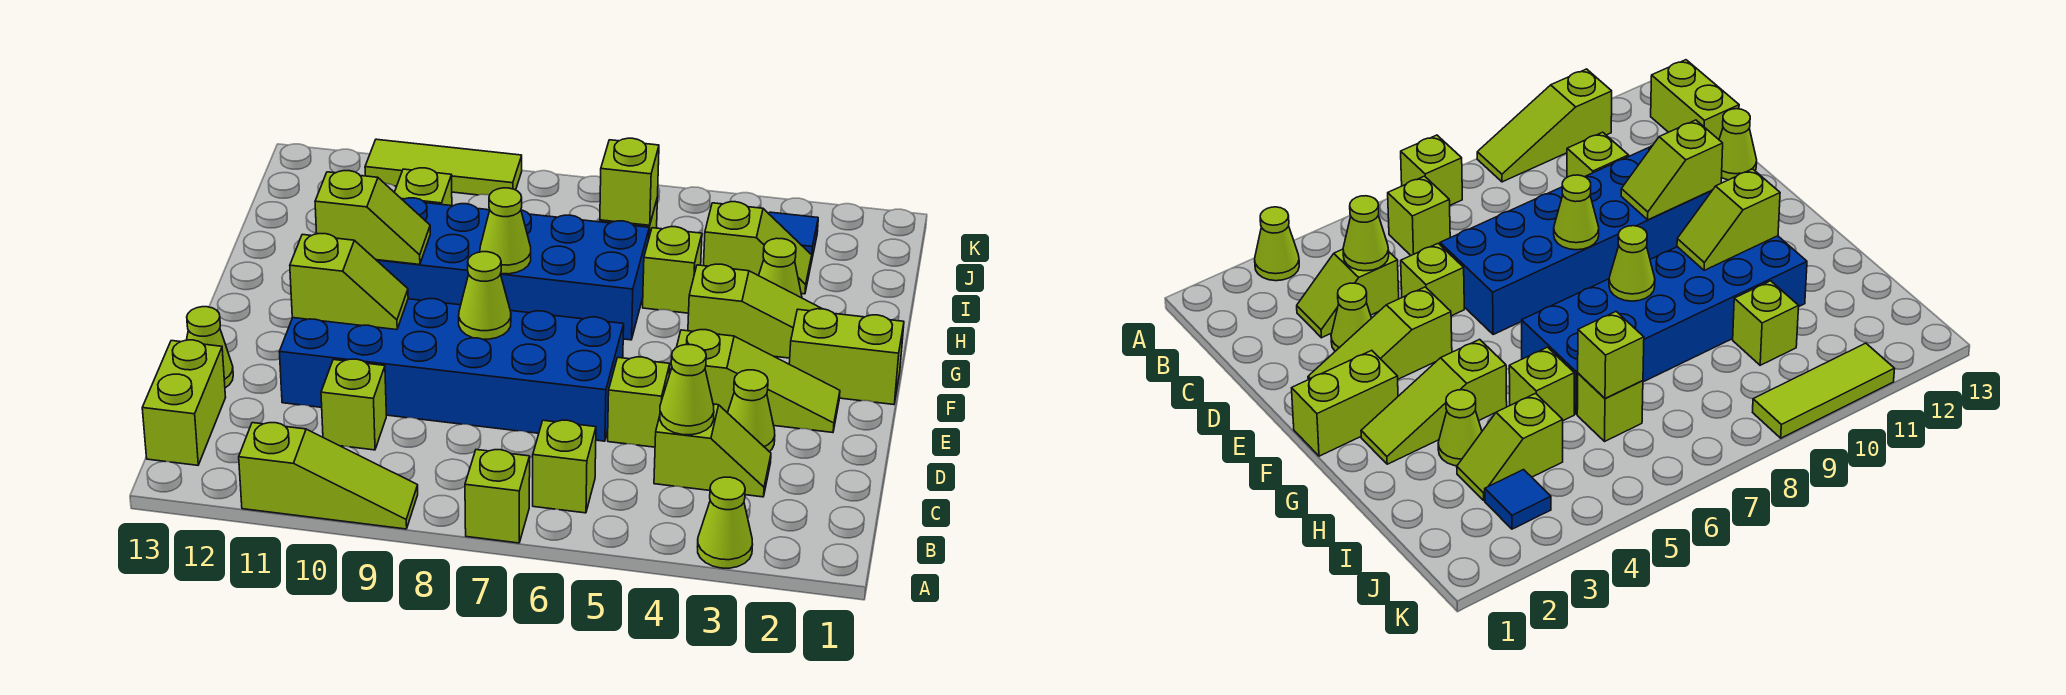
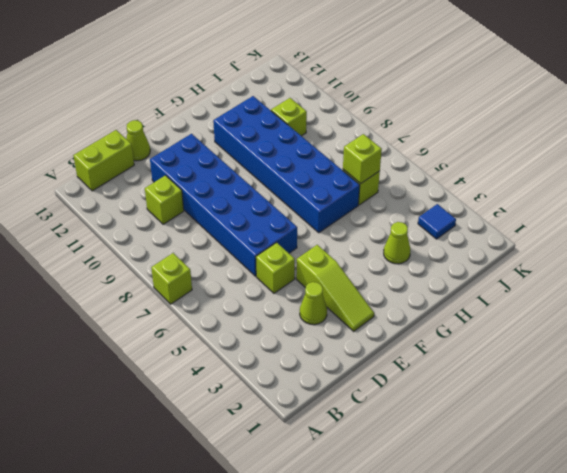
none -> lime cone A3 level 1
none -> lime slope A9:A11 level 1 top 11
none -> lime brick B6 level 1

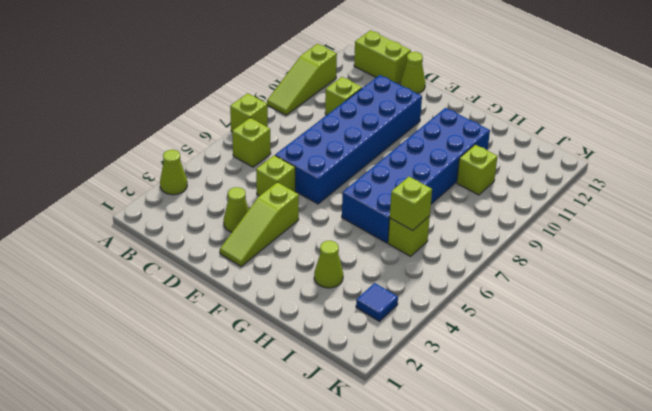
none -> lime slope C3:C4 level 1 top 4
none -> lime brick F1:F2 level 1
none -> lime slope G2:G4 level 1 top 4

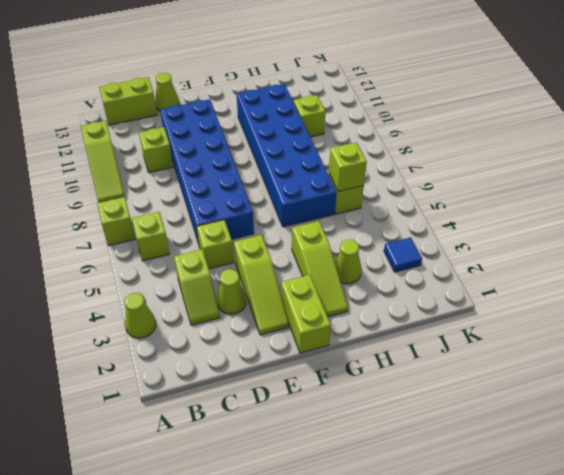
none -> lime brick H5 level 1
none -> lime slope I3:I4 level 1 top 4
none -> lime tile K9:K11 level 1

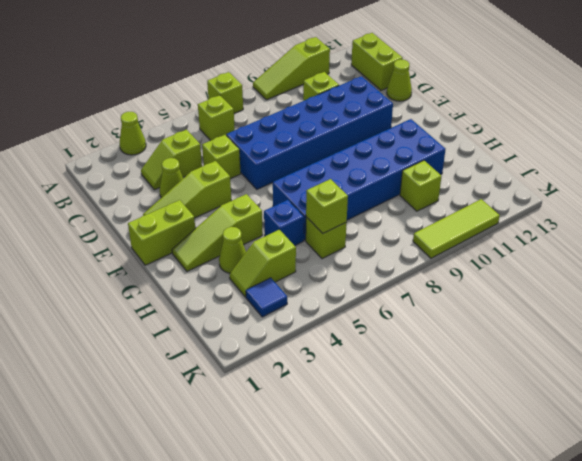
blue brick H5 level 1 -> lime brick H5 level 1
none -> lime cone C4 level 2
none -> lime cone E8 level 2
none -> lime slope E10:E11 level 2 top 11

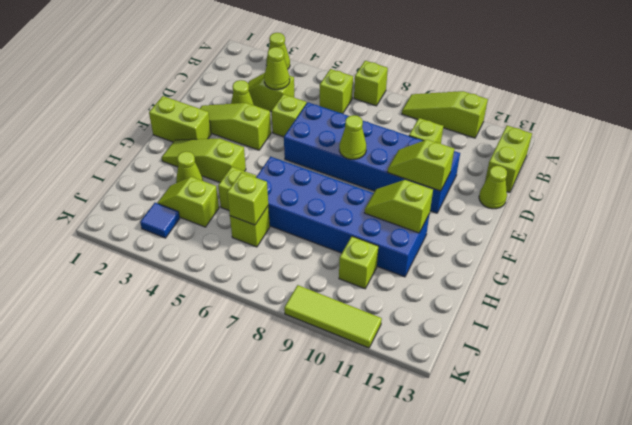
none -> lime cone G8 level 2

